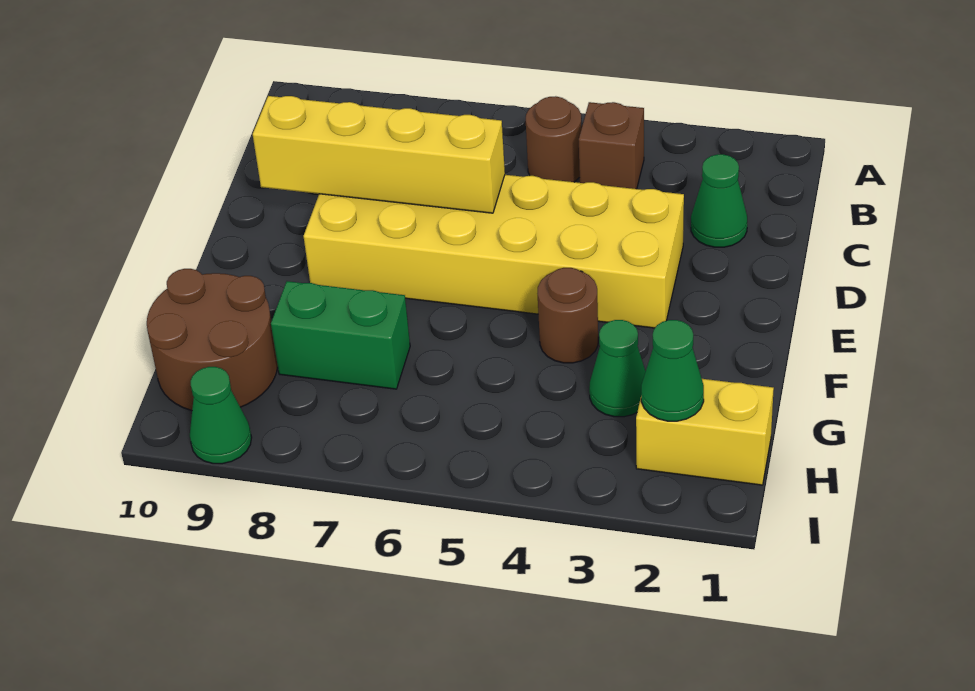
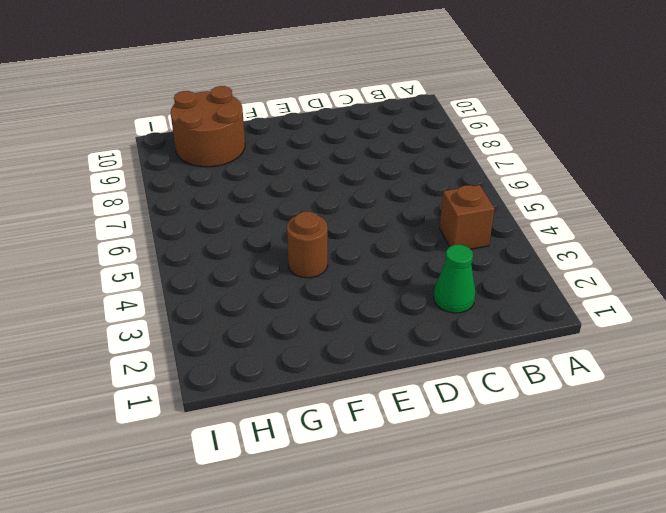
none -> brown round brick B5 level 1
none -> yellow brick D3:E8 level 1
none -> green cone G3 level 1

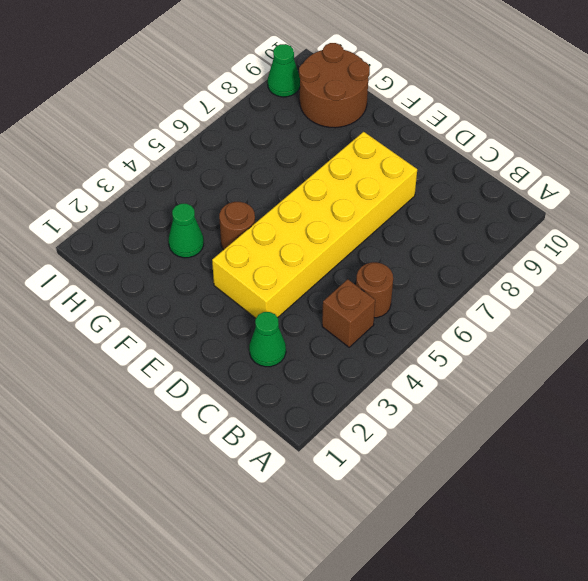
none -> green brick G7:G8 level 1
none -> yellow brick H1:H2 level 1
none -> yellow brick D6:D9 level 2

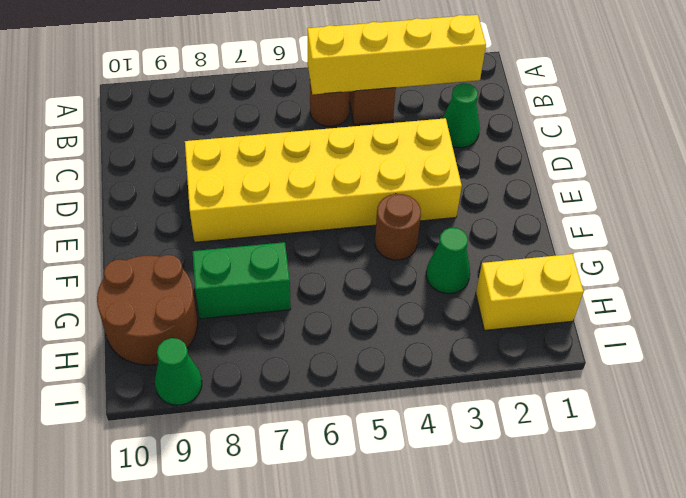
yellow brick B2:B5 level 2 -> yellow brick D6:D9 level 2
none -> green cone H2 level 2

